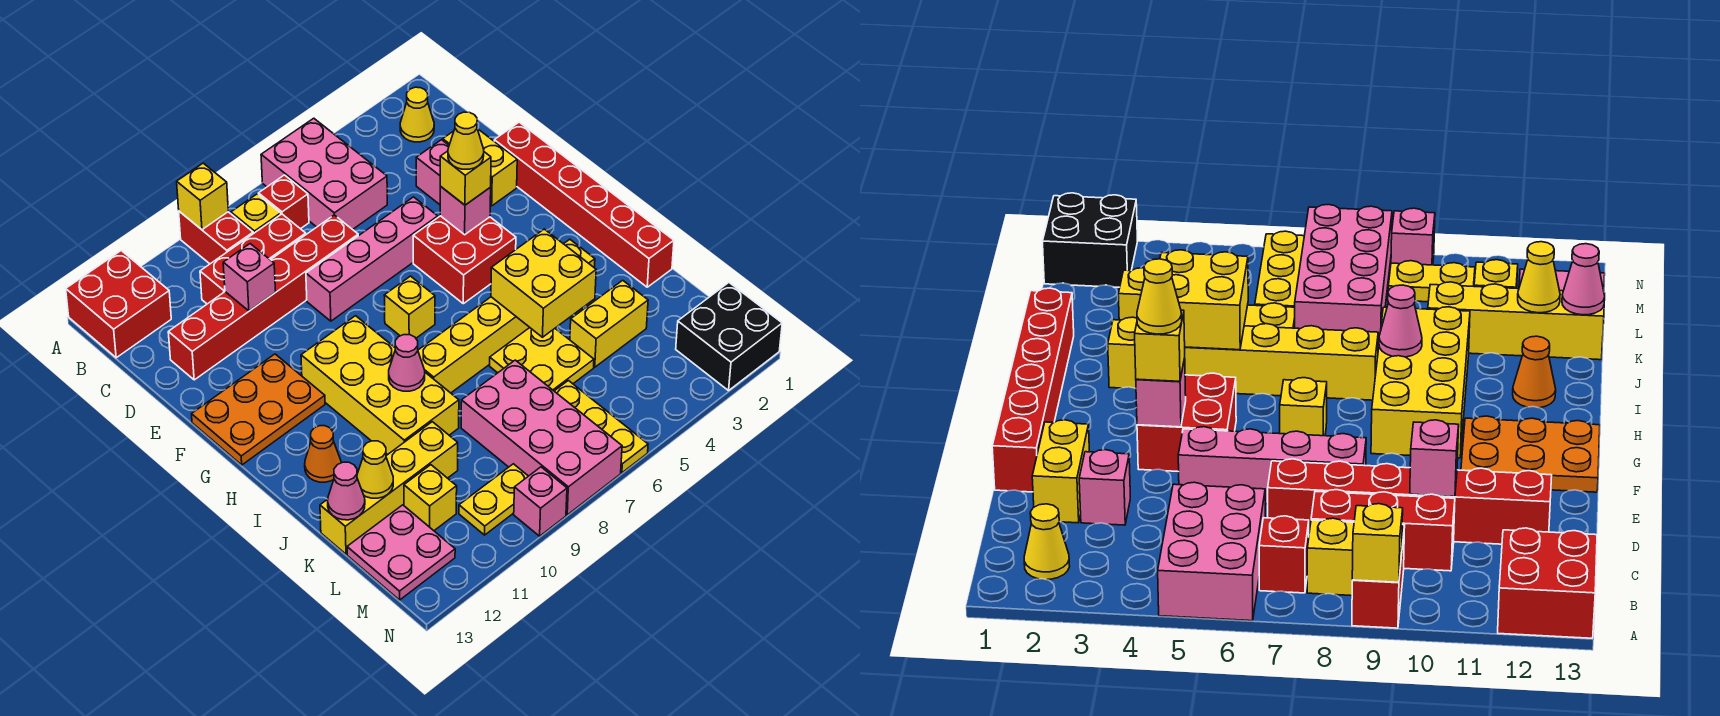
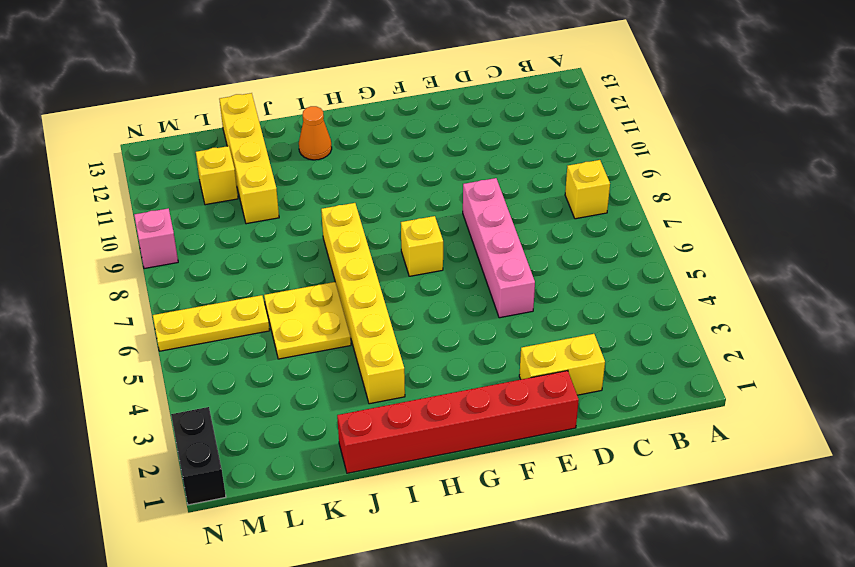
black brick N1:N2 level 1 -> black brick M1:N2 level 1
none -> pink brick A5:C6 level 1
none -> red brick A9:B9 level 1
none -> red brick A12:B13 level 1
none -> yellow cone B2 level 1

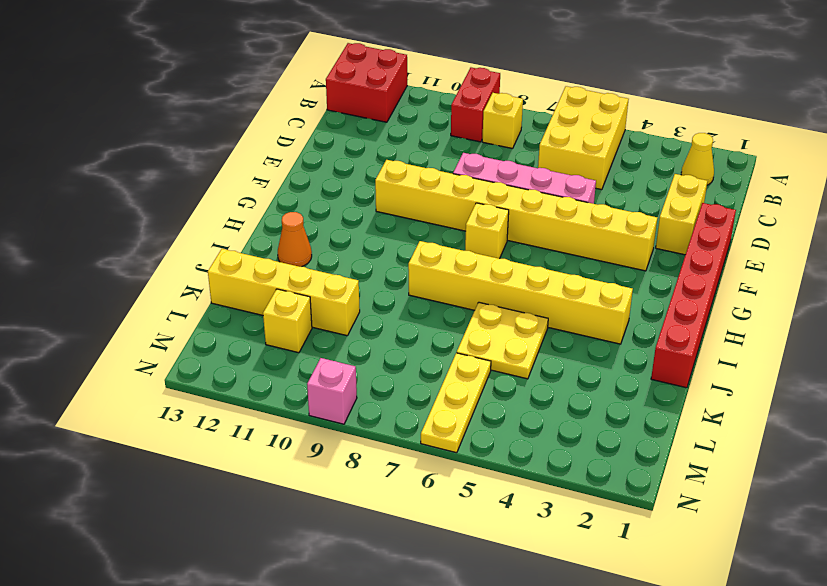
yellow brick A5:C6 level 1 -> pink brick A5:C6 level 1
yellow brick F3:F10 level 1 -> red brick F4:G5 level 1
none -> red brick B7 level 1
none -> red brick C8:C10 level 1
none -> pink brick D3 level 1
none -> red brick D7:D12 level 1

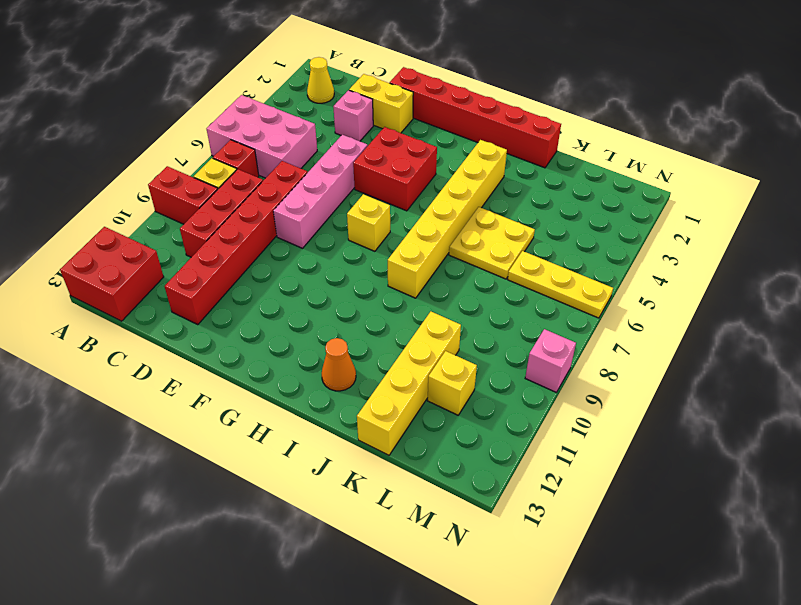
none -> orange plate F11:G13 level 1
none -> yellow brick G9:J10 level 1
none -> yellow brick K3:K4 level 1
none -> pink brick K7:N8 level 1

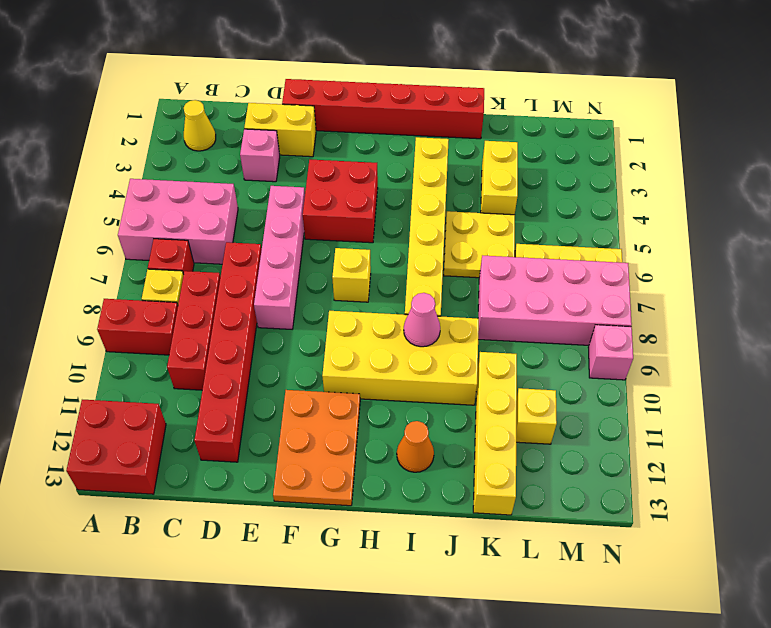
none -> pink plate L12:M13 level 1
none -> black brick M1:N2 level 1
none -> yellow plate M9:M10 level 1
none -> yellow brick A9 level 2

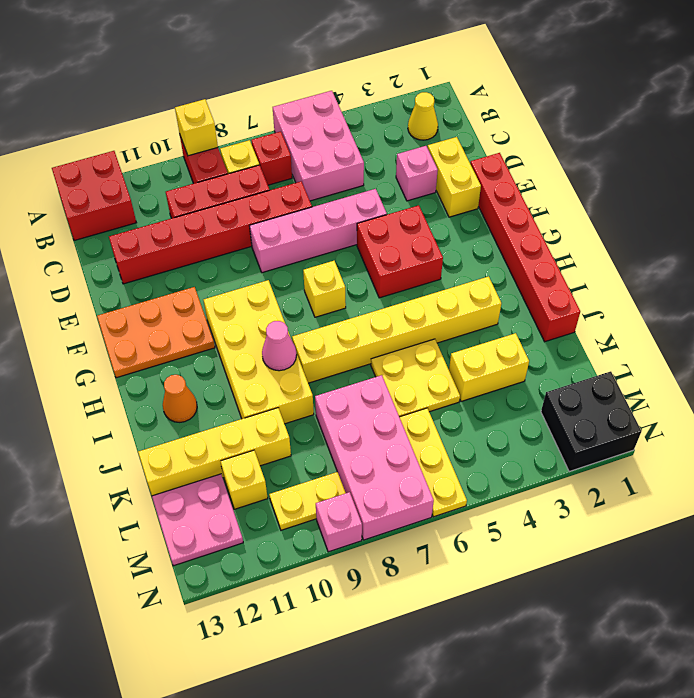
none -> pink brick D10 level 2
none -> pink brick F4 level 2
none -> yellow brick I4:J5 level 2
none -> yellow cone K12 level 2

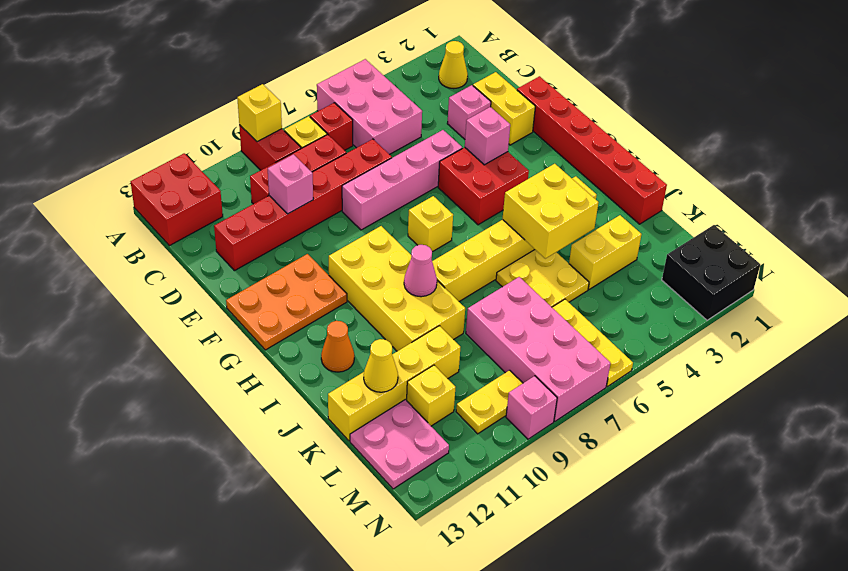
none -> pink cone K13 level 2
none -> yellow brick F4 level 3
none -> yellow cone F4 level 4

